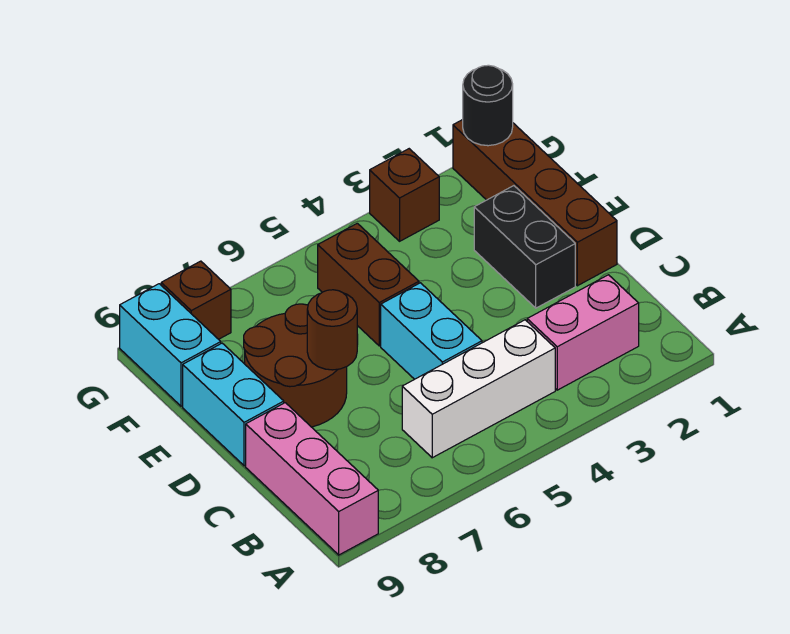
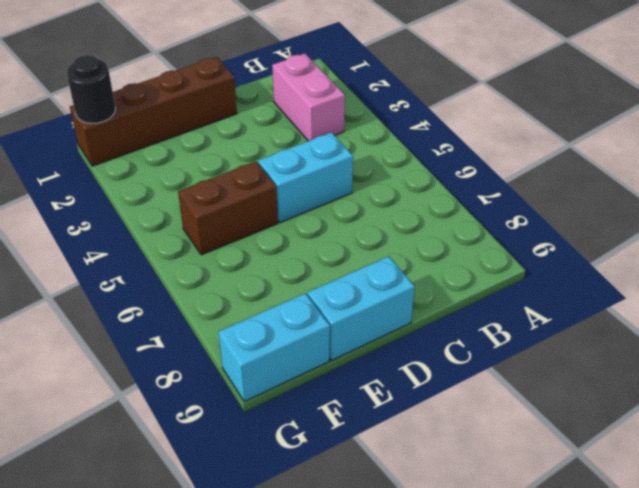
none -> pink brick A9:C9 level 1
none -> white brick B4:B6 level 1
none -> black brick D2:E2 level 1

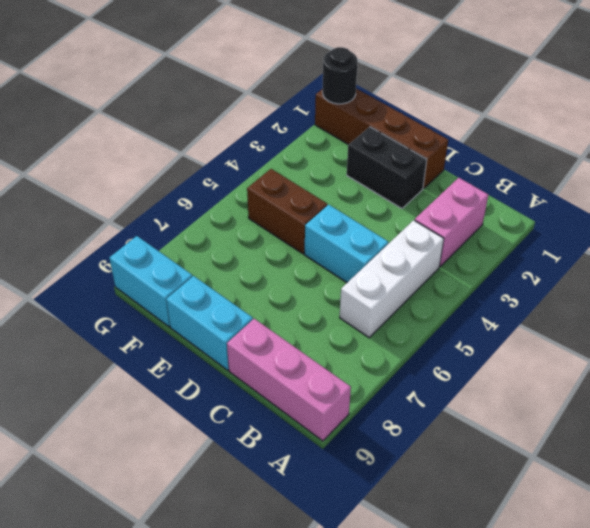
none -> brown round brick D7:E8 level 1
none -> brown brick G3 level 1
none -> brown brick G8 level 1

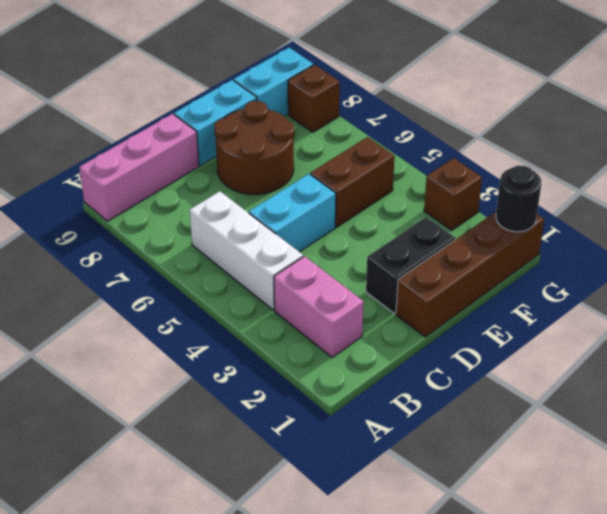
none -> brown round brick D7 level 2

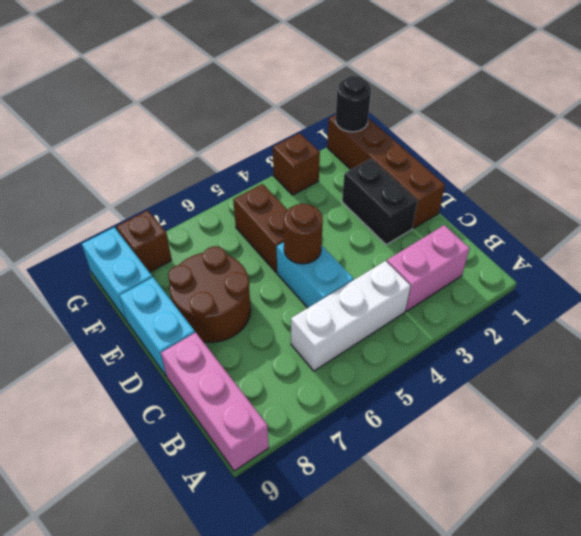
brown round brick D5 level 2 -> brown round brick D7 level 2

